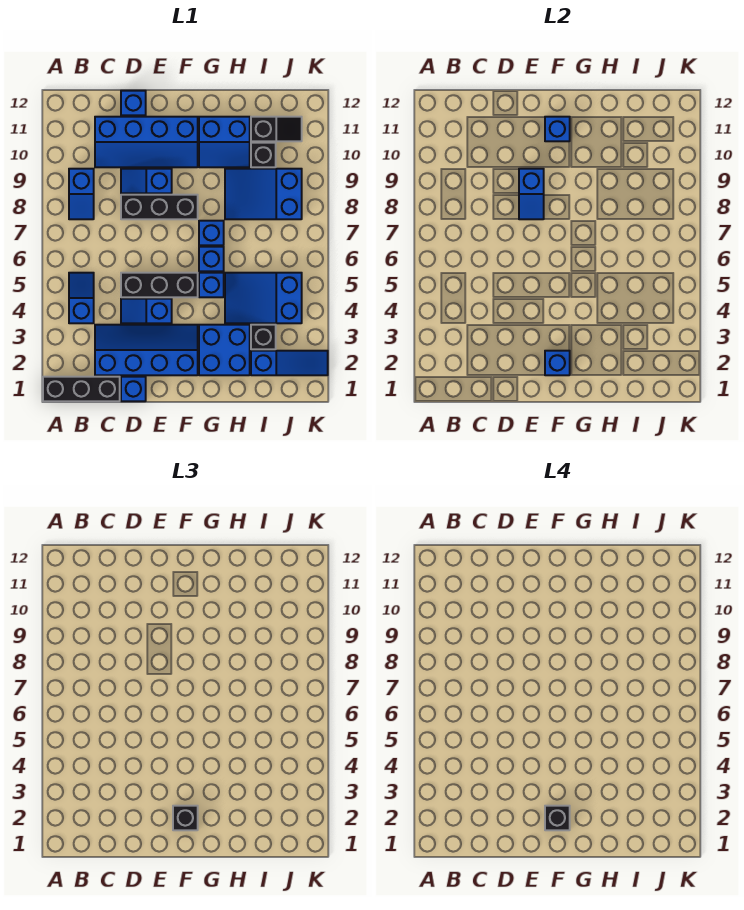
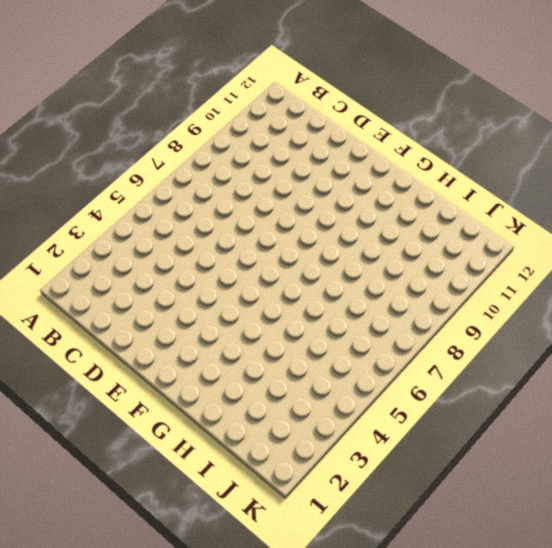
none -> black brick A1:C1 level 1
none -> blue slope B4:B5 level 1 top 4
none -> blue slope B8:B9 level 1 top 9

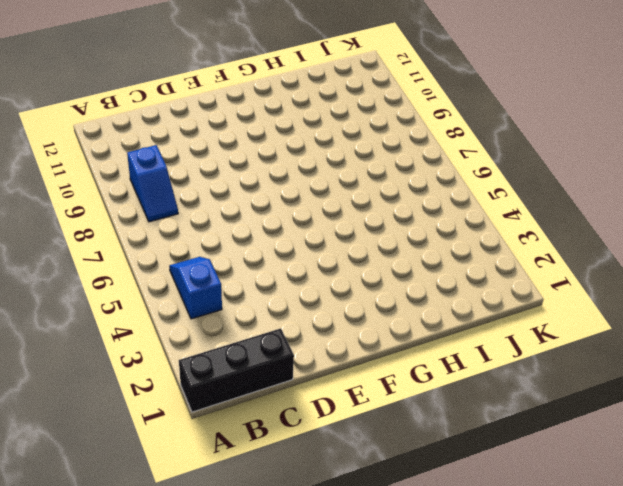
none -> blue slope C2:F3 level 1 top 2
none -> blue slope C10:F11 level 1 top 11
none -> blue brick D1 level 1

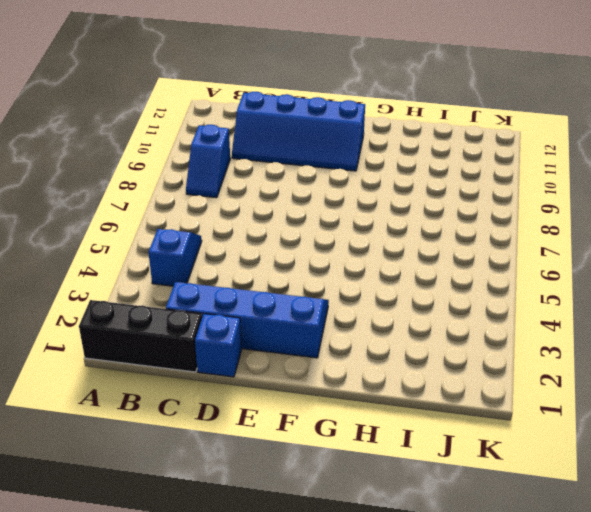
none -> blue slope D4:E4 level 1 top E
none -> black brick D5:F5 level 1
none -> black brick D8:F8 level 1

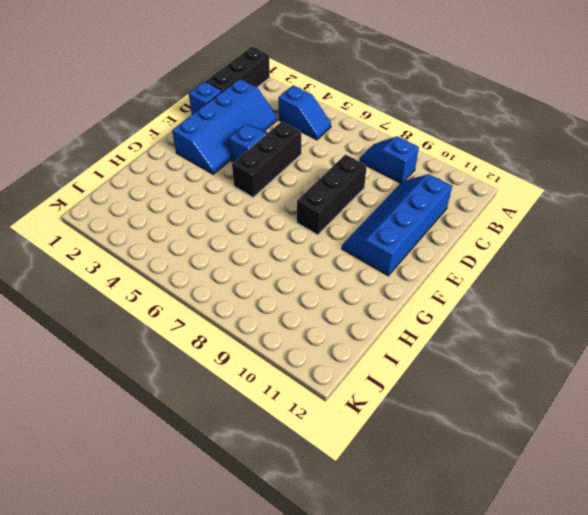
none -> blue slope D9:E9 level 1 top E
none -> blue brick D12 level 1
none -> blue brick G2:H3 level 1

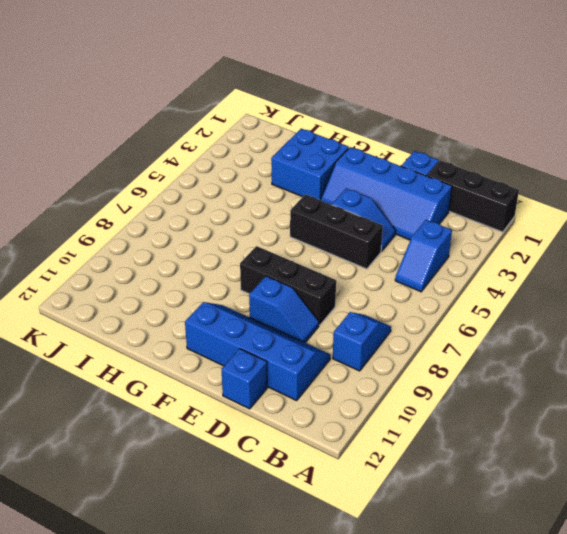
none -> blue brick G5 level 1
none -> blue brick G6 level 1
none -> blue brick G7 level 1

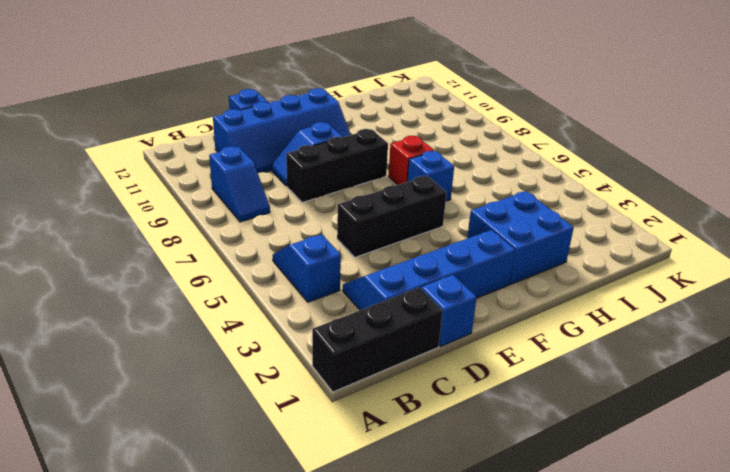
red brick G7 level 1 -> blue brick G7 level 1
none -> blue slope D4:E4 level 1 top E
none -> blue brick G5 level 1
none -> blue slope G10:H11 level 1 top 11

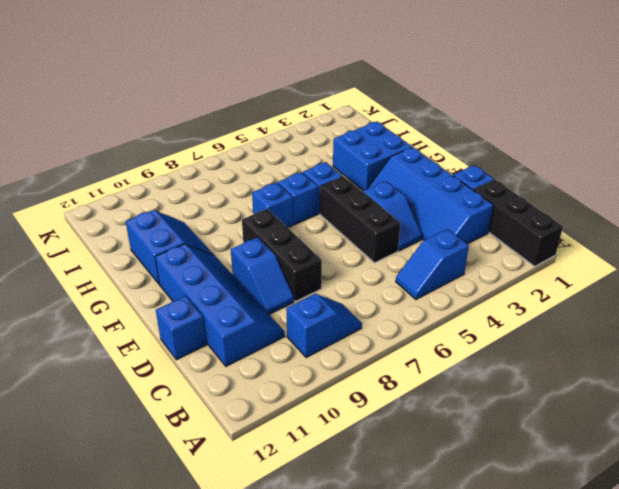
none -> blue slope H4:J5 level 1 top J
none -> blue slope H8:J9 level 1 top J
none -> blue slope I2:K2 level 1 top I

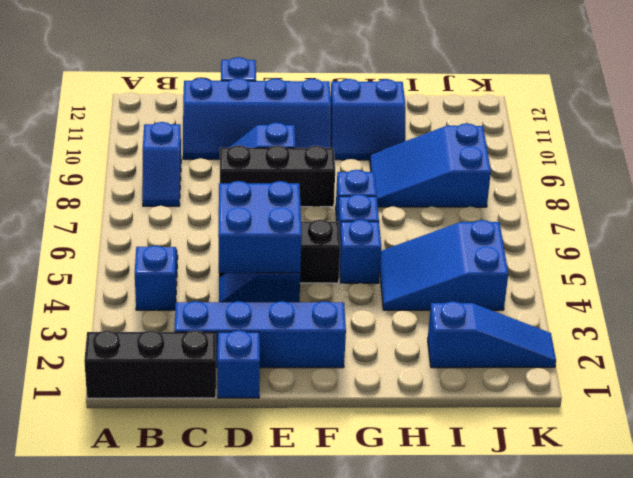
blue brick D4:E5 level 2 -> blue brick G2:H3 level 1
none -> black brick I3 level 1
none -> black brick I10 level 1
none -> black slope I11:J11 level 1 top I

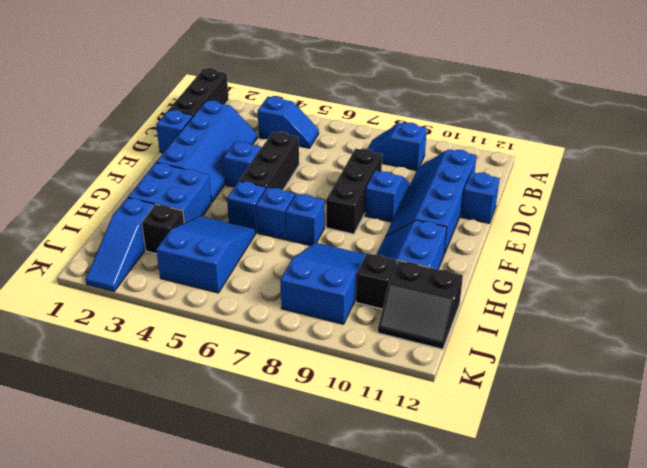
black slope I11:J12 level 1 top I -> black slope I11:J11 level 1 top I
none -> blue slope E8:E9 level 2 top 9
none -> blue brick F2 level 2
none -> blue brick F11 level 2

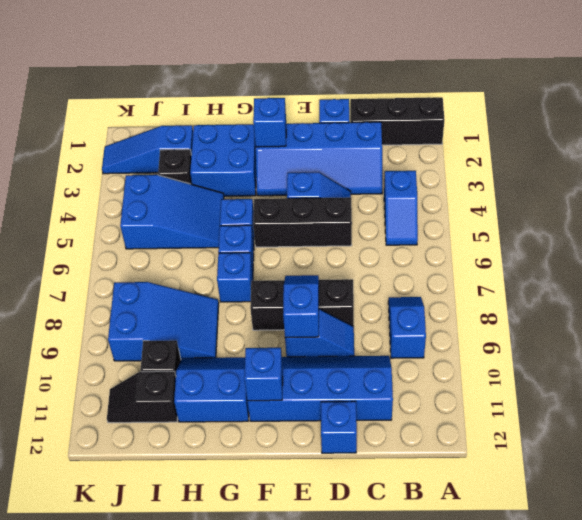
none -> black brick F2 level 3
none -> black brick F2 level 4

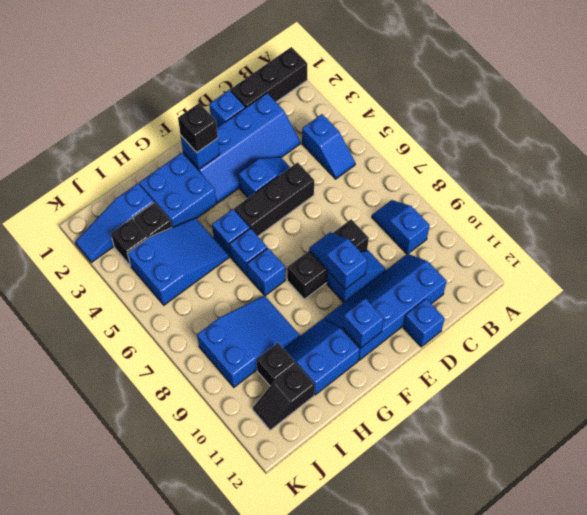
black brick J3 level 1 -> black brick F2 level 4

